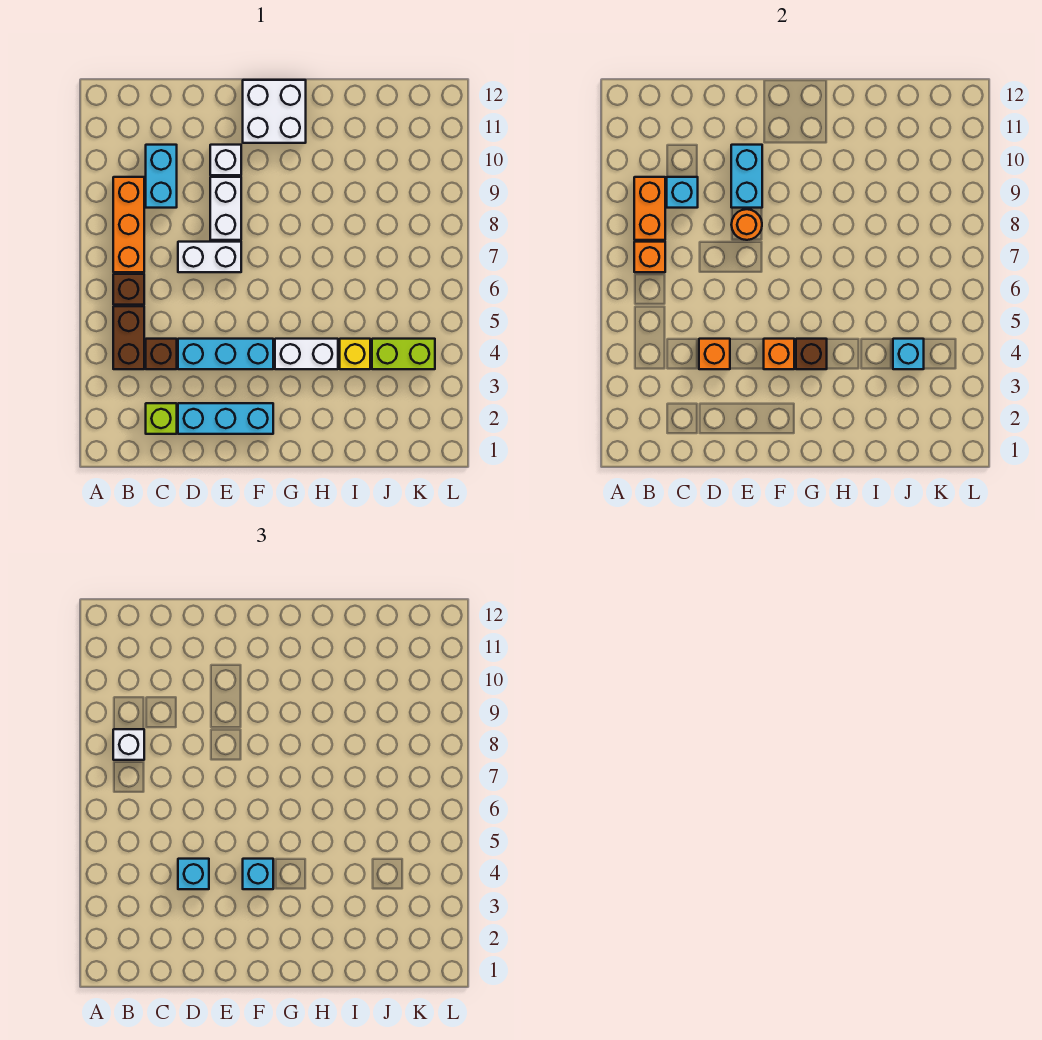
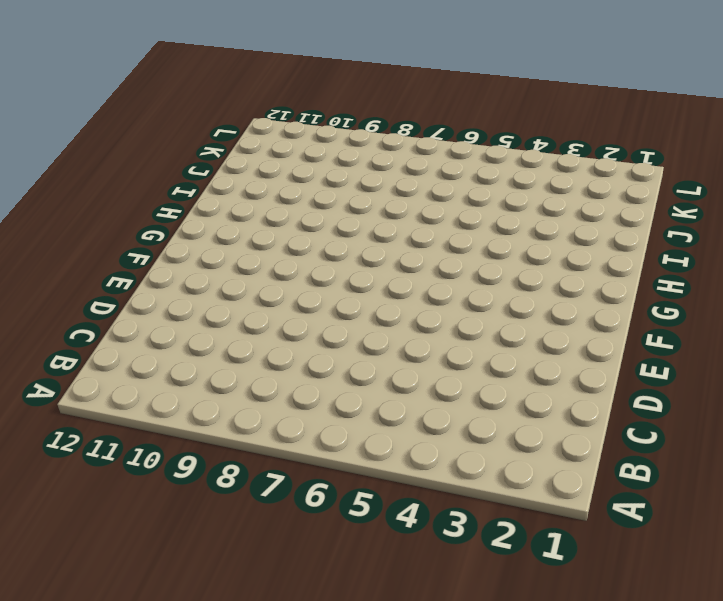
none -> brown brick B4:B5 level 1
none -> brown brick B6 level 1
none -> orange brick B7:B9 level 1

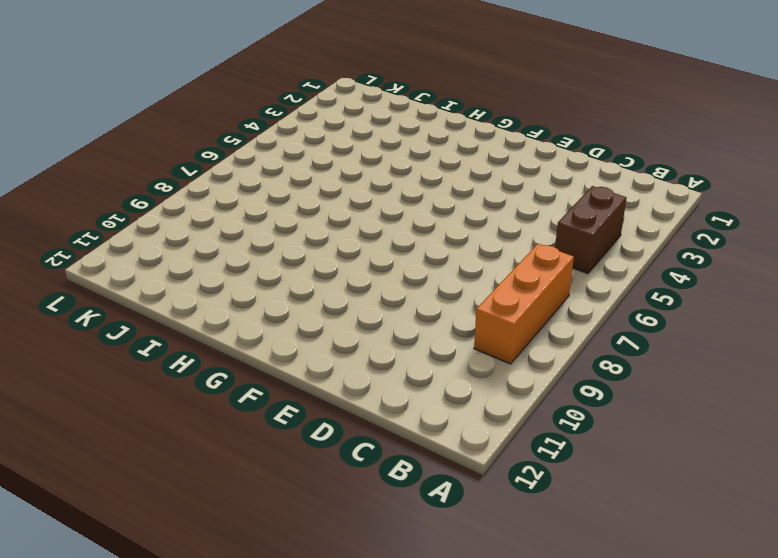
none -> brown brick B6 level 1
none -> lime brick C2 level 1
none -> brown brick C4 level 1

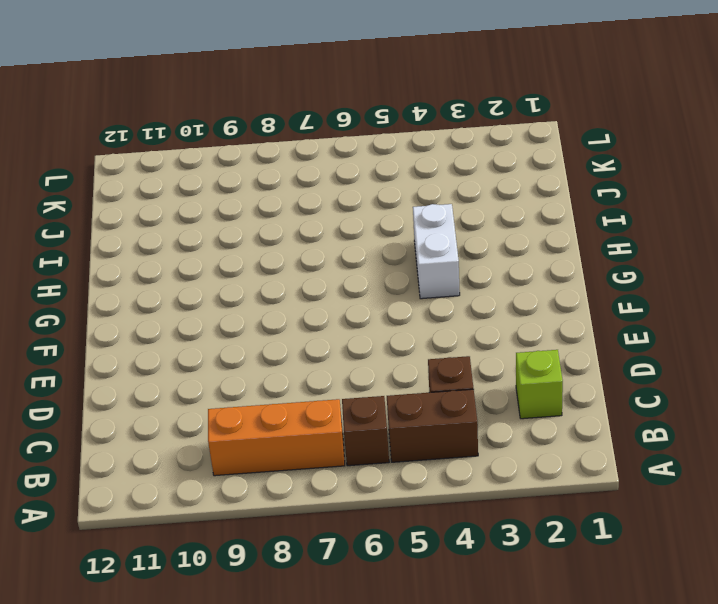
none -> cyan brick C9:C10 level 1
none -> cyan brick D2:F2 level 1
none -> cyan brick D4:F4 level 1

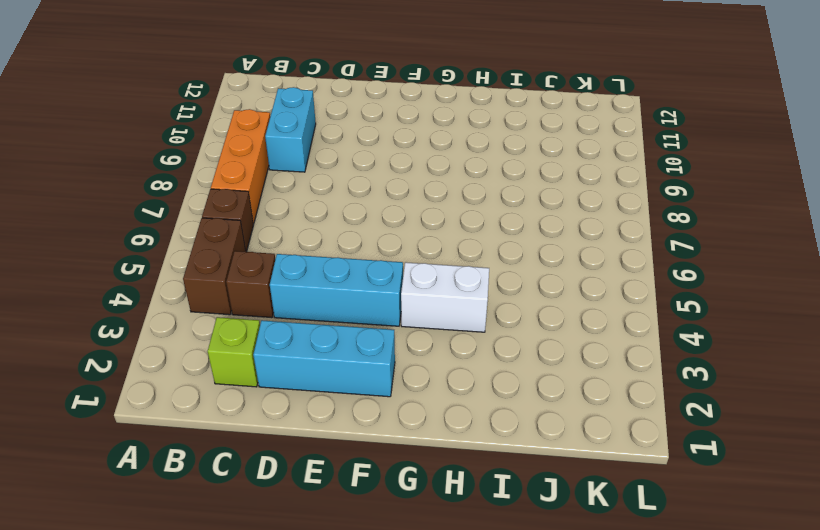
none -> white brick D7:E7 level 1
none -> white brick E8:E9 level 1
none -> white brick E10 level 1

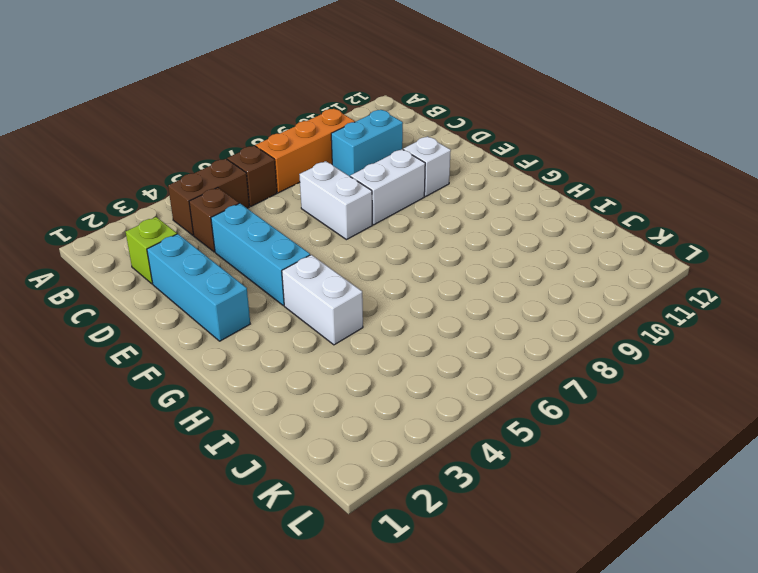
none -> white brick F11:G12 level 1
none -> yellow brick I4 level 1
none -> lime brick J4:K4 level 1

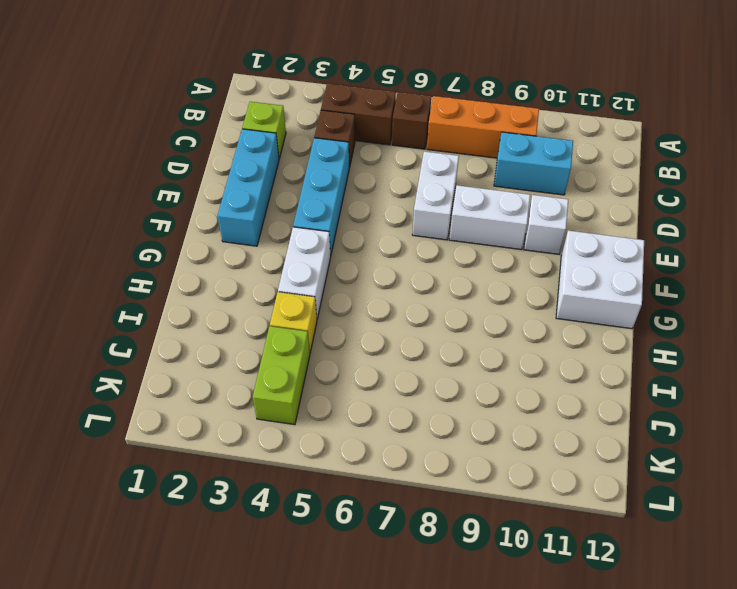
none -> orange brick B7 level 2
none -> orange brick B8:B9 level 2
none -> cyan brick C9 level 2

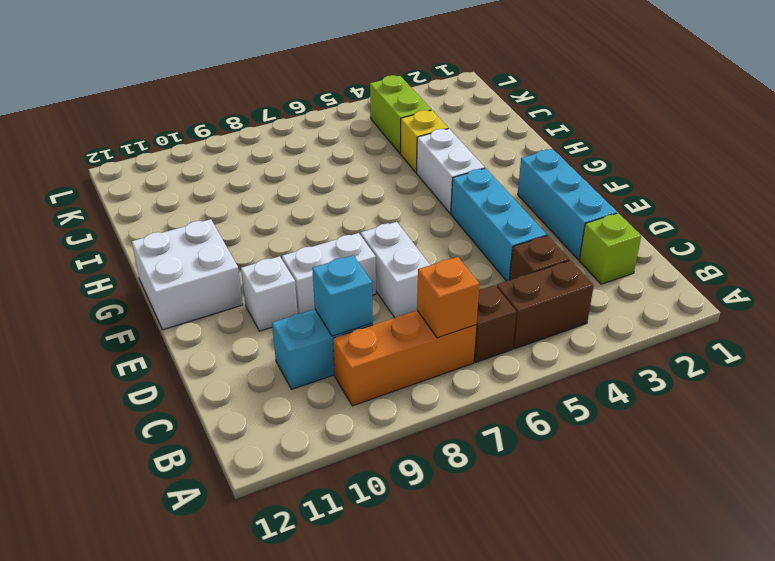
none -> orange brick B8:B9 level 2
none -> orange brick D4 level 2
none -> orange round brick E8 level 2

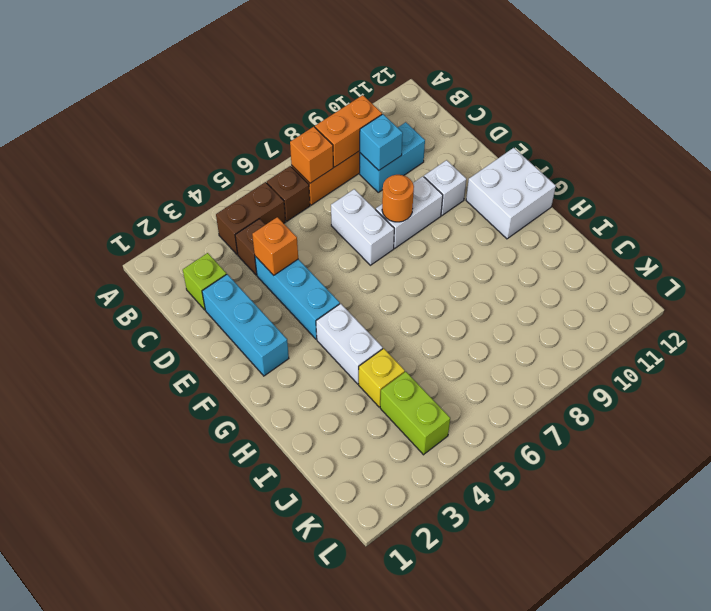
none -> cyan brick E9:E10 level 2
none -> orange brick F4 level 2
none -> brown brick G4 level 2

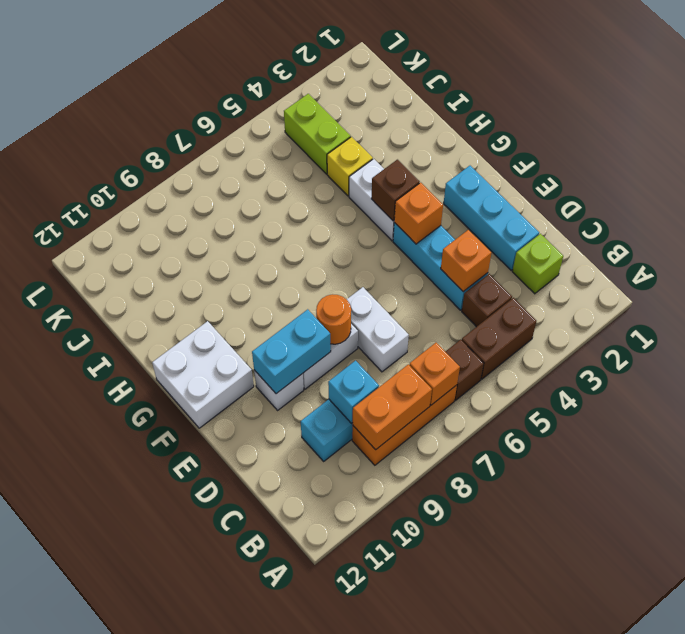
none -> cyan brick J4 level 2
none -> white brick B8 level 3
none -> cyan brick D4 level 3

